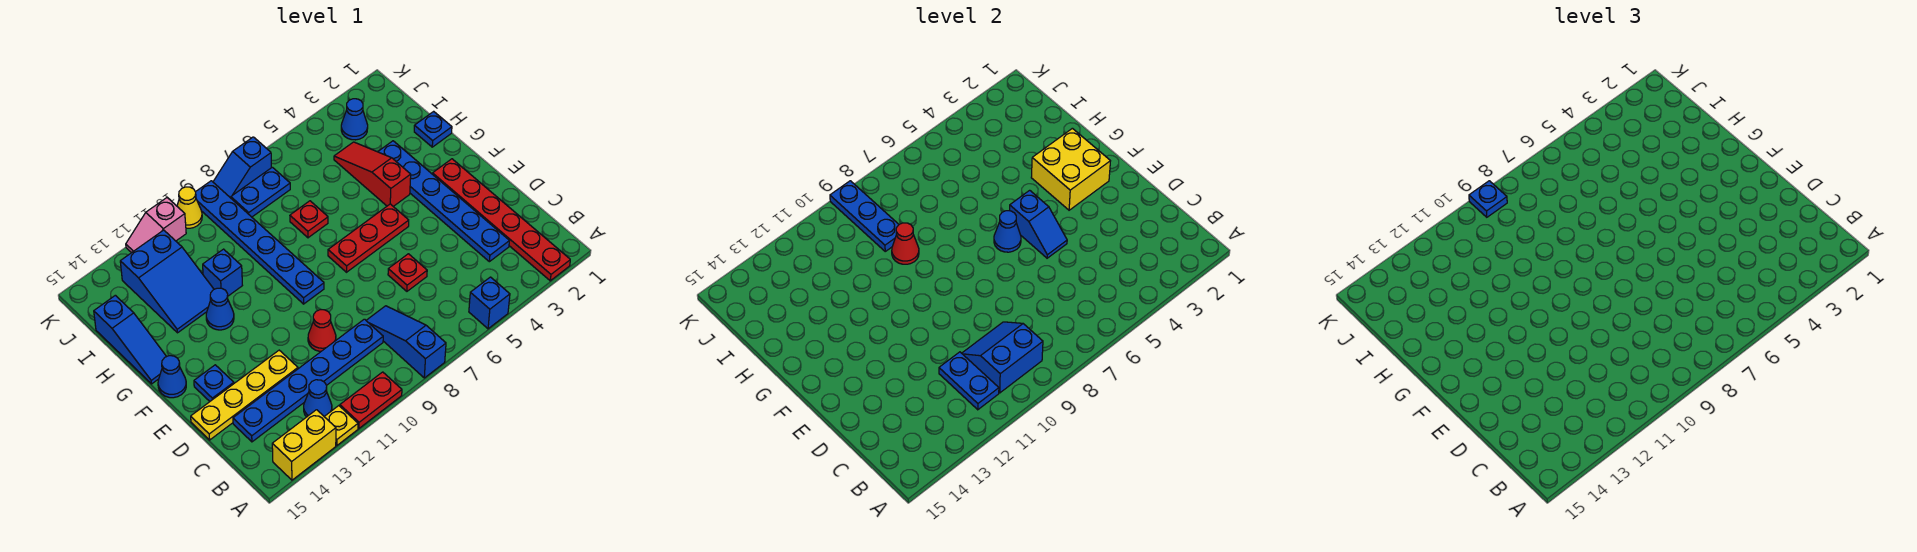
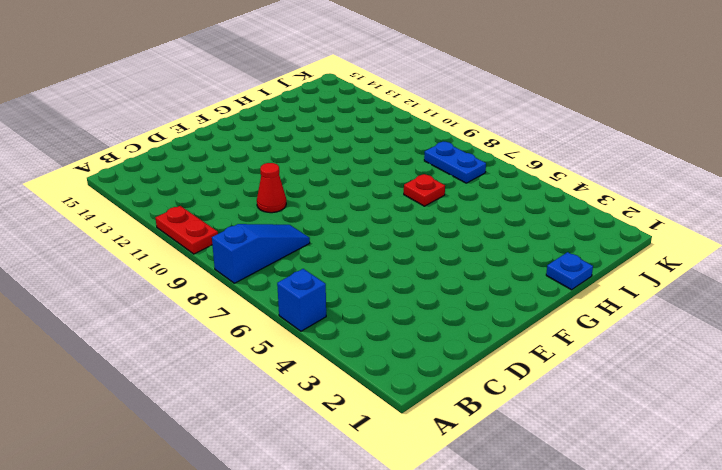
none -> red plate A2:F2 level 1
none -> yellow plate A12 level 1
none -> yellow brick A13:A14 level 1
none -> blue cone B12 level 1

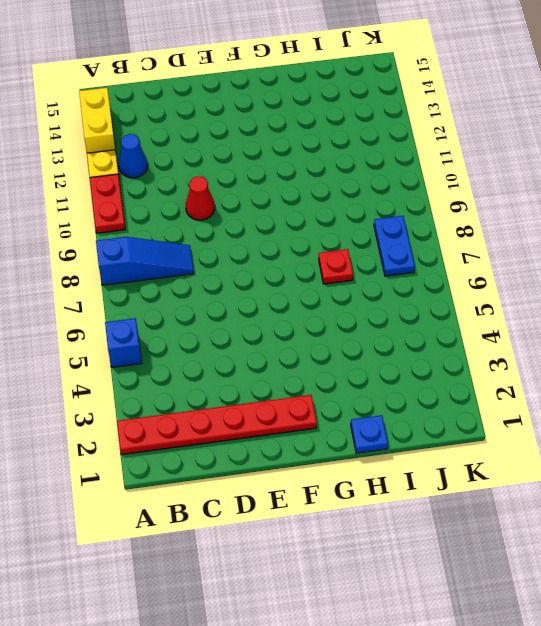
none -> blue plate C3:H3 level 1
none -> blue plate C9:C14 level 1
none -> red plate D6 level 1
none -> yellow plate D12:D15 level 1

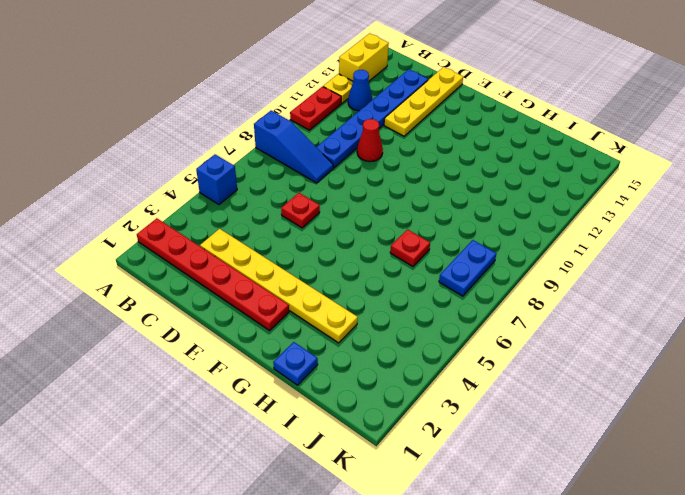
yellow plate C3:H3 level 1 -> blue plate C3:H3 level 1
none -> blue plate E14 level 1
none -> red plate F5:F7 level 1
none -> blue plate F9:K9 level 1
none -> blue cone F15 level 1

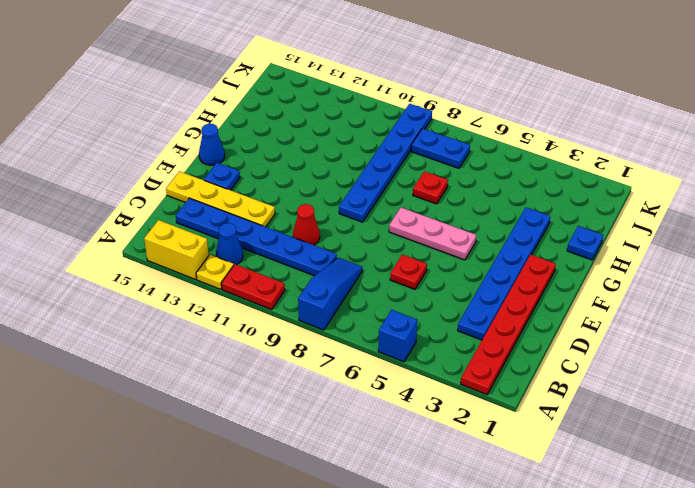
pink plate F5:F7 level 1 -> red plate F5:F7 level 1
none -> red slope G4:I4 level 1 top G
none -> blue cone G12 level 1
none -> blue slope G15:I15 level 1 top I
none -> blue brick H11 level 1

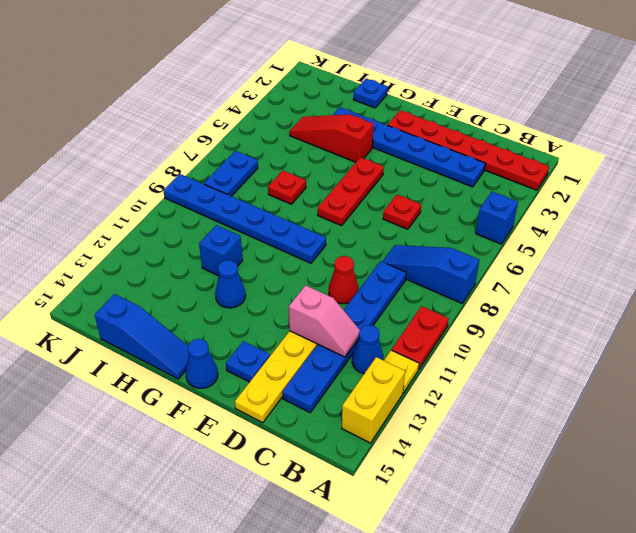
pink slope C12:D12 level 2 top D -> pink slope K11:K12 level 1 top 11
none -> blue slope H12:J13 level 1 top J
none -> blue cone J3 level 1
none -> blue slope K7:K8 level 1 top 7
none -> yellow cone K10 level 1

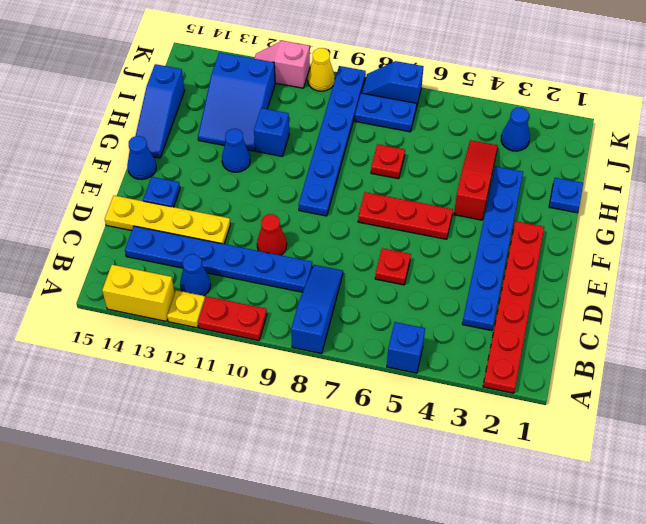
none -> blue slope B9:C10 level 2 top B
none -> blue plate B11:C11 level 2
none -> blue slope E5:F5 level 2 top F
none -> yellow brick F2:G3 level 2

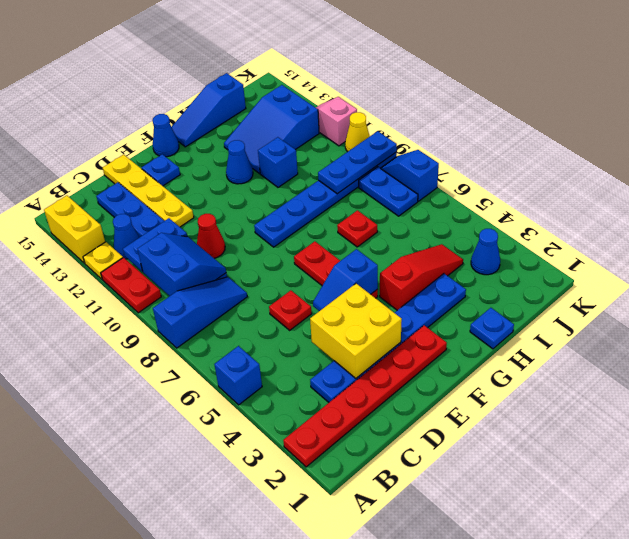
yellow brick D3:E4 level 2 -> yellow brick F2:G3 level 2
none -> blue cone F6 level 2
none -> red cone H9 level 2
none -> blue plate K9 level 3

